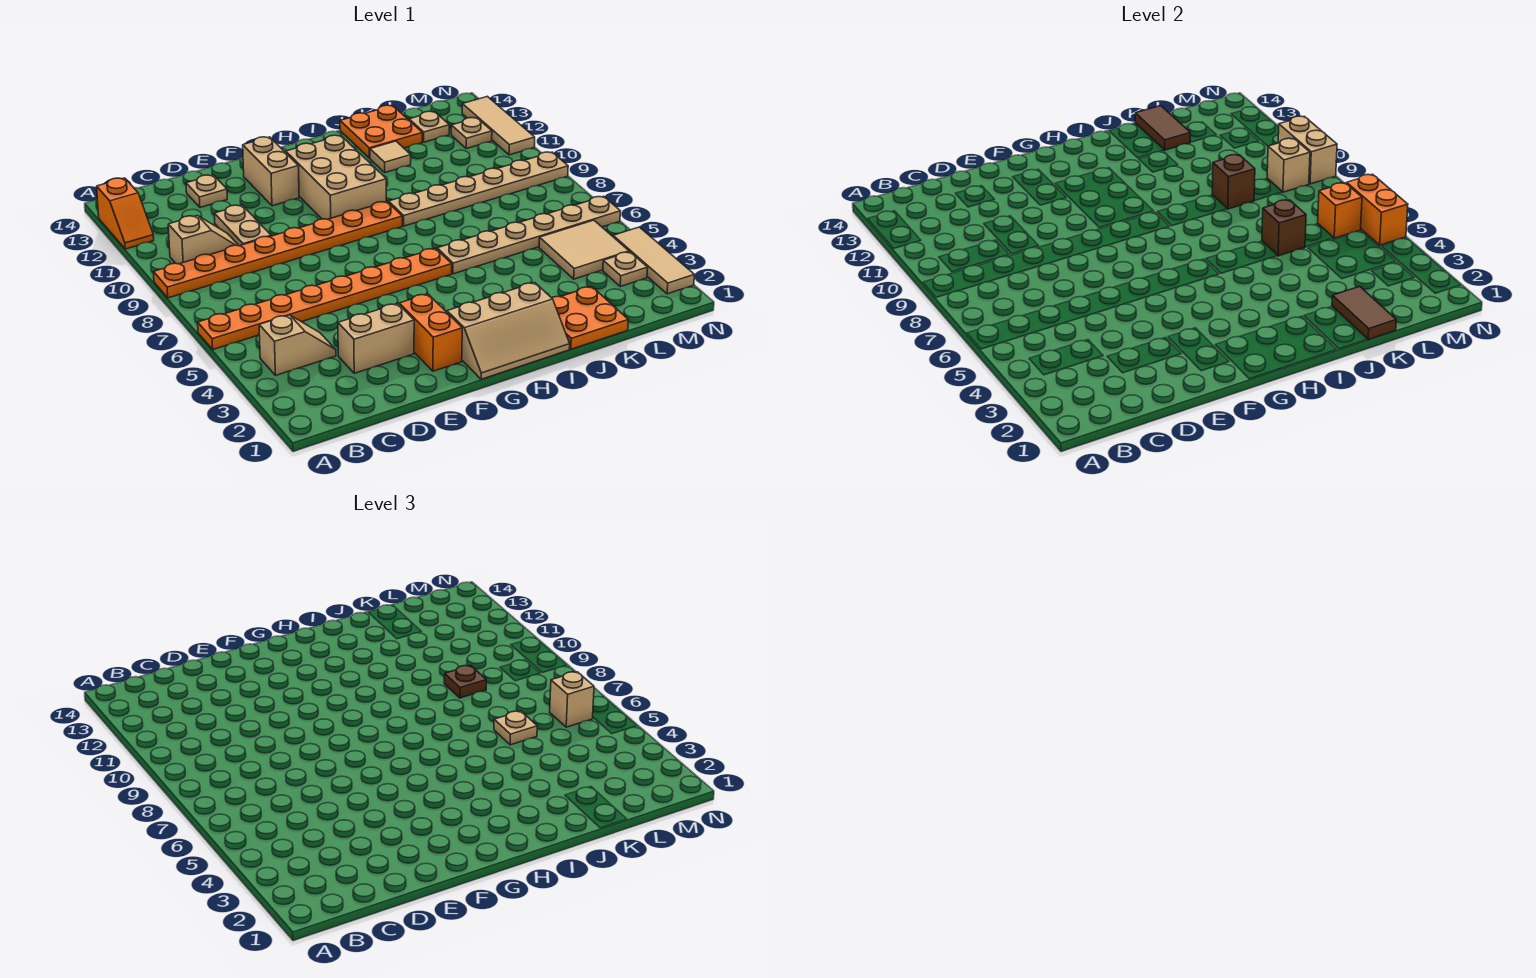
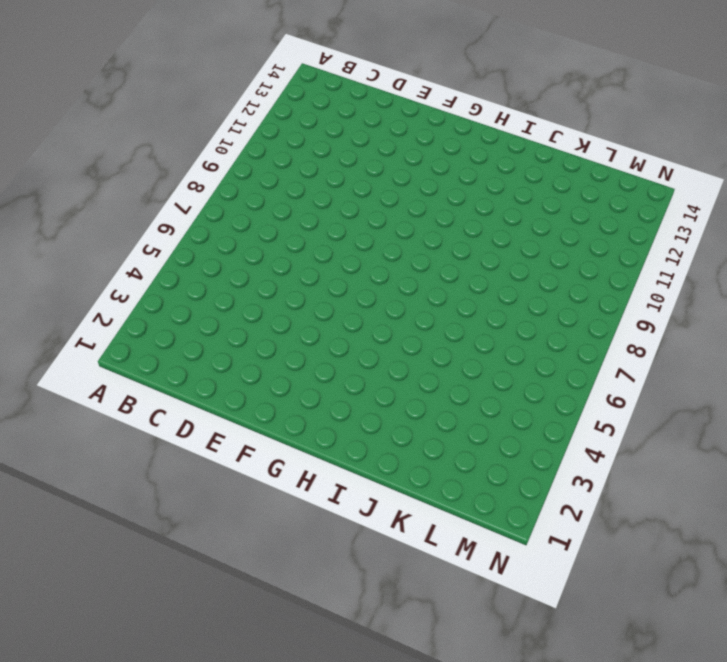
none -> orange plate A6:H6 level 1
none -> orange plate A9:H9 level 1
none -> orange slope A12:A13 level 1 top 13
none -> tan slope B4:C4 level 1 top B

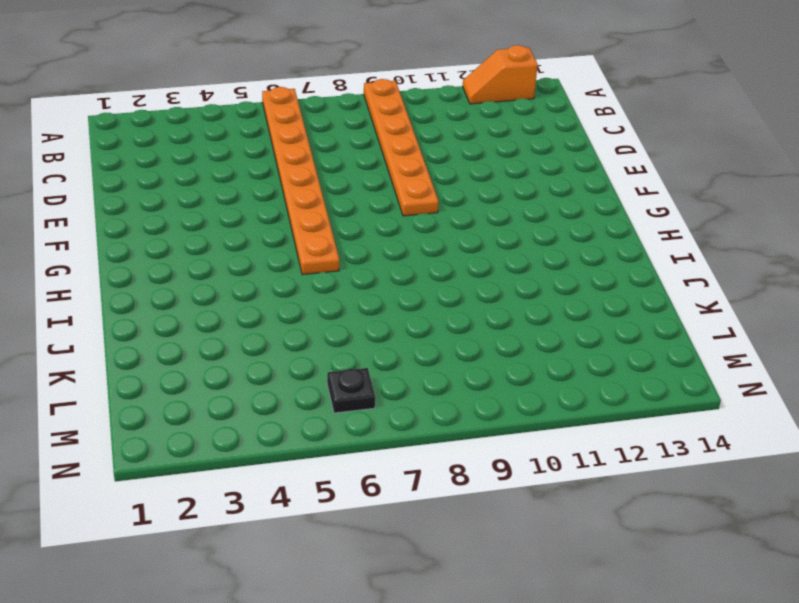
orange plate A9:F9 level 1 -> orange plate A9:H9 level 1
black plate M6 level 1 -> tan plate I6:N6 level 1
none -> tan slope B4:C4 level 1 top B
none -> tan slope B10:C10 level 1 top B
none -> tan brick D3:E3 level 1
none -> tan plate D10:D11 level 1

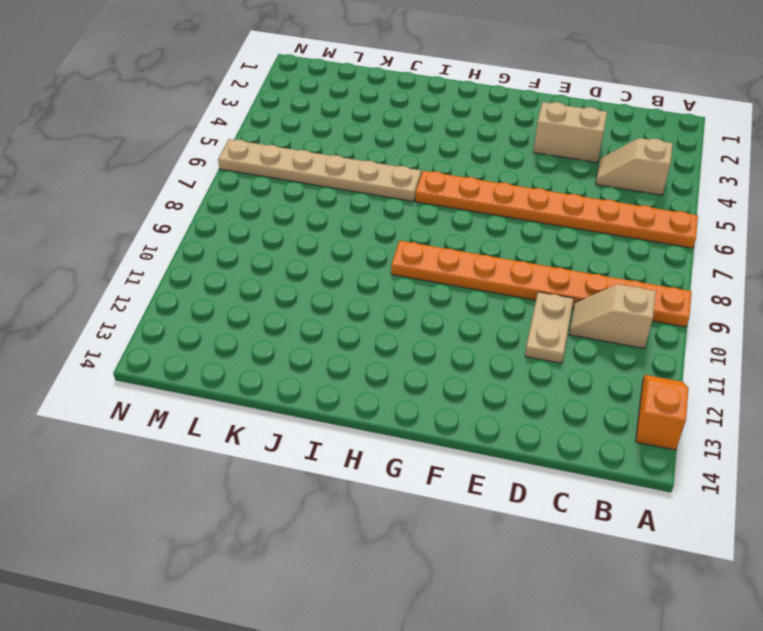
none -> tan plate D13 level 1
none -> orange brick F2:F3 level 1
none -> tan brick F12:F13 level 1
none -> tan slope G1:I2 level 1 top 2

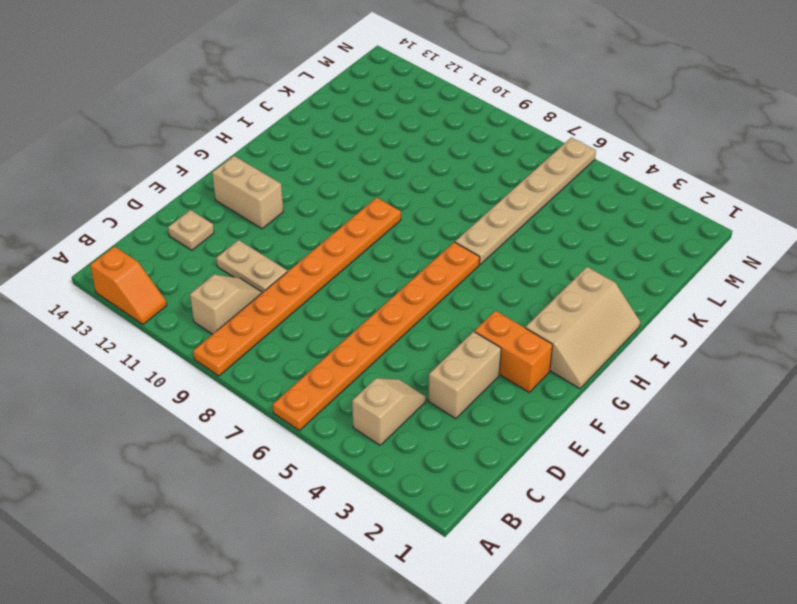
none -> tan brick G10:H12 level 1
none -> tan plate I9:N9 level 1
none -> orange plate J1:K2 level 1
none -> tan tile J12 level 1

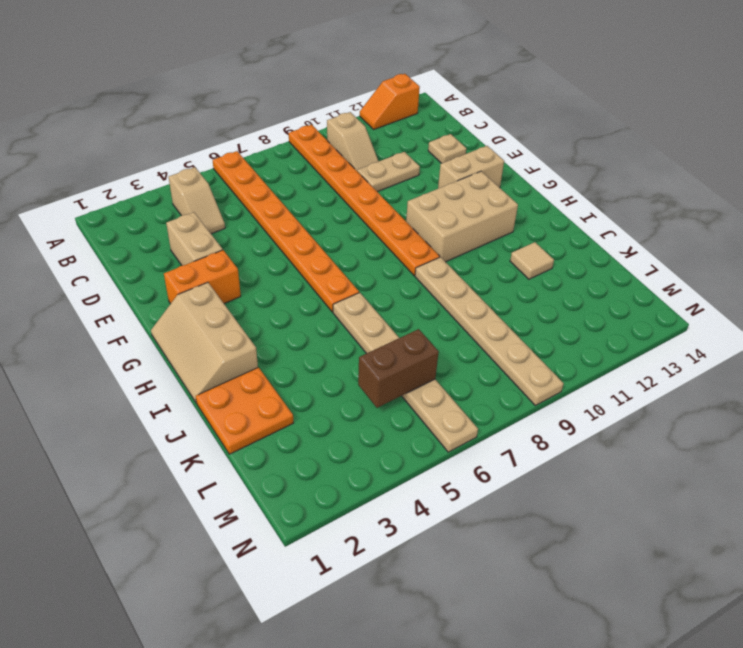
brown brick L5:L6 level 2 -> none
none -> orange plate J13:K14 level 1
none -> tan tile L4:M5 level 1
none -> tan plate L13 level 1
none -> tan plate M3 level 1

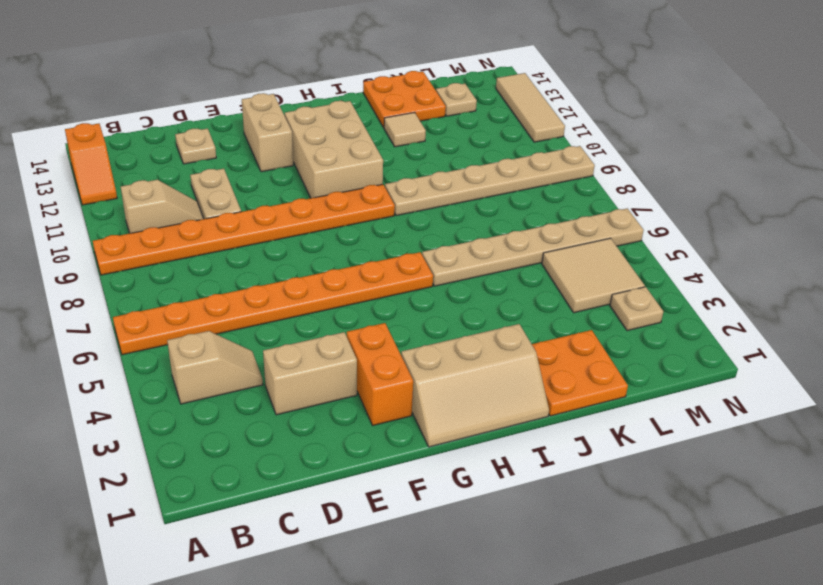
none -> tan plate M12 level 1
none -> tan tile N2:N4 level 1
none -> brown tile K1:K2 level 2
none -> brown brick K6 level 2

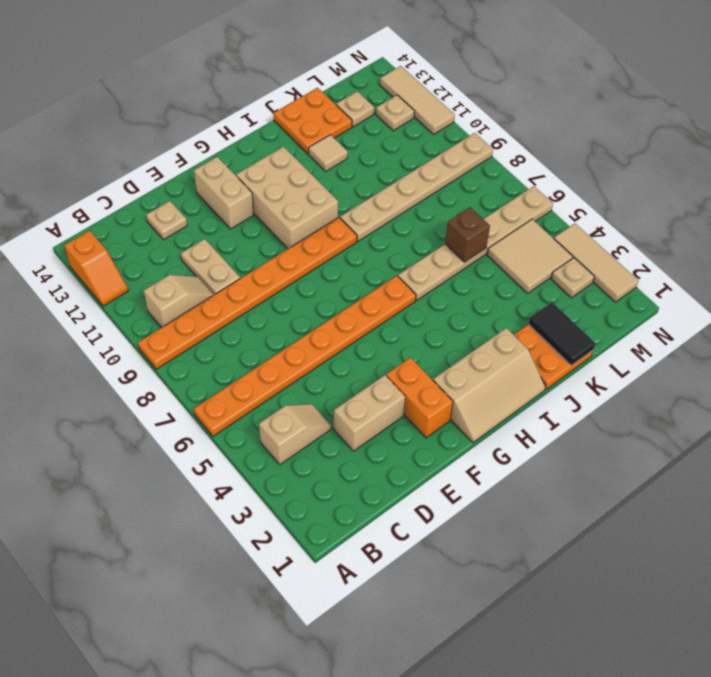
black tile K1:K2 level 2 -> brown tile K1:K2 level 2
none -> brown brick K9 level 2
none -> brown tile K13:K14 level 2
none -> orange brick M6 level 2
none -> tan brick M9 level 2

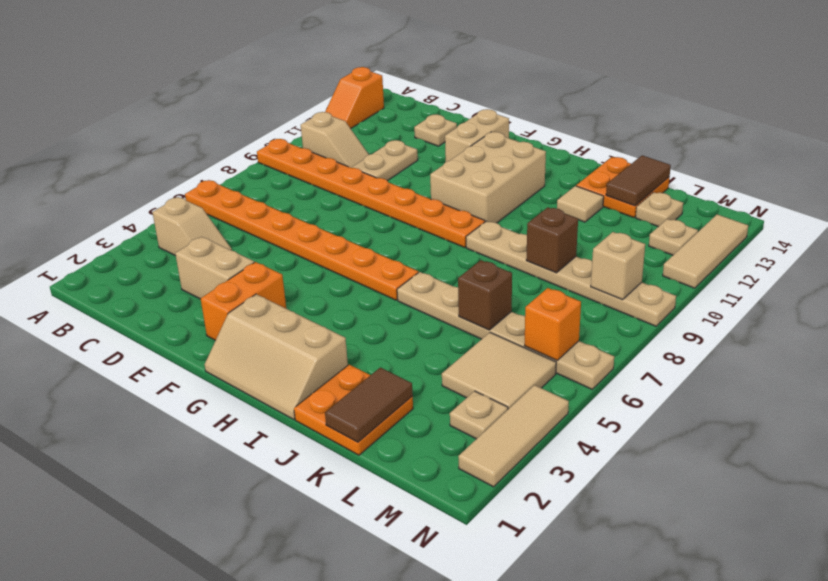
none -> orange brick N5:N6 level 2
none -> tan brick N9:N10 level 2
none -> tan plate K6 level 3
none -> brown plate K9 level 3

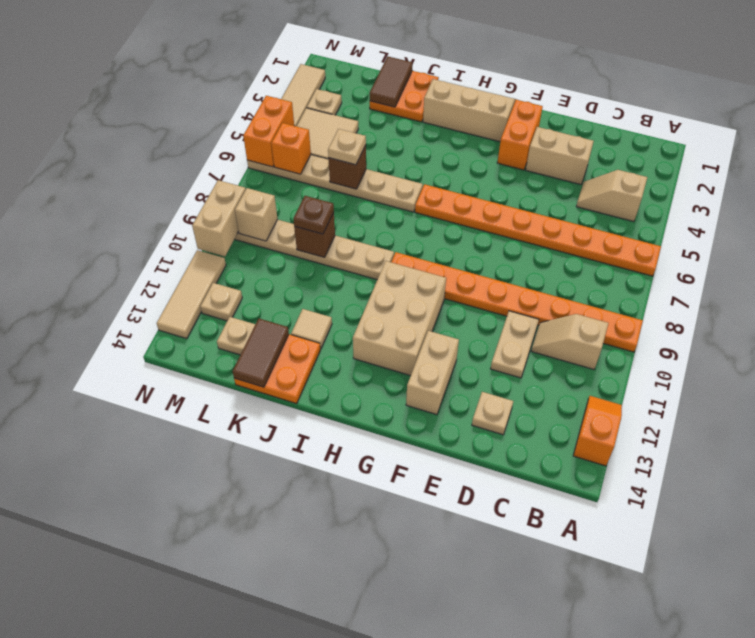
none -> tan brick M6 level 3

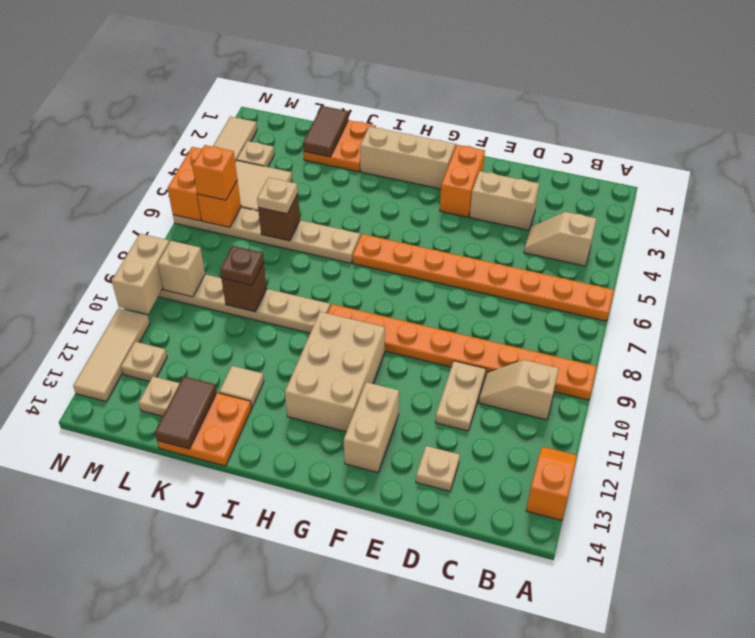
orange brick M6 level 3 -> tan brick M6 level 3

